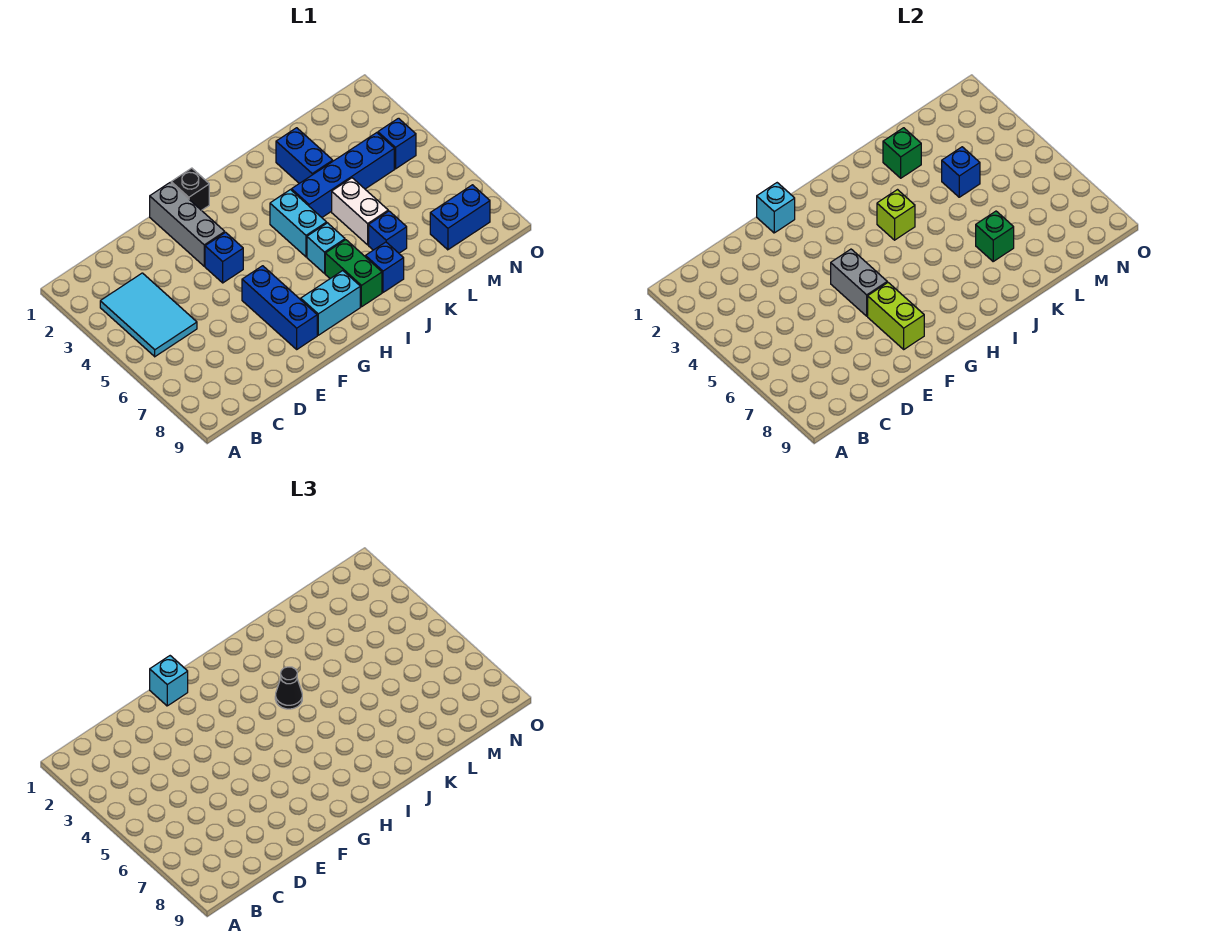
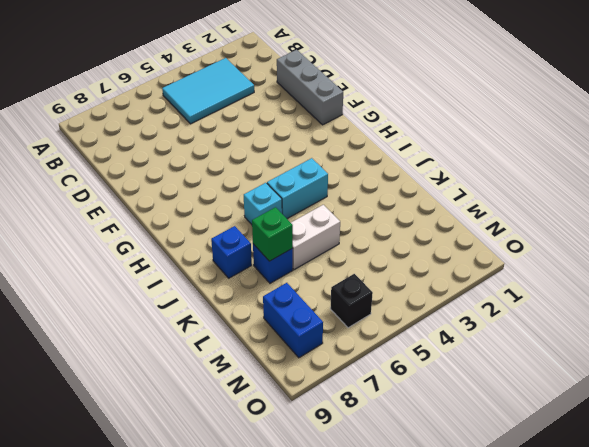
grey brick D1:F1 level 1 -> grey brick F1:F3 level 1
black brick N6 level 1 -> black brick G1 level 1
none -> blue brick F4 level 1
none -> blue brick F6:F8 level 1
none -> cyan brick G8:H8 level 1

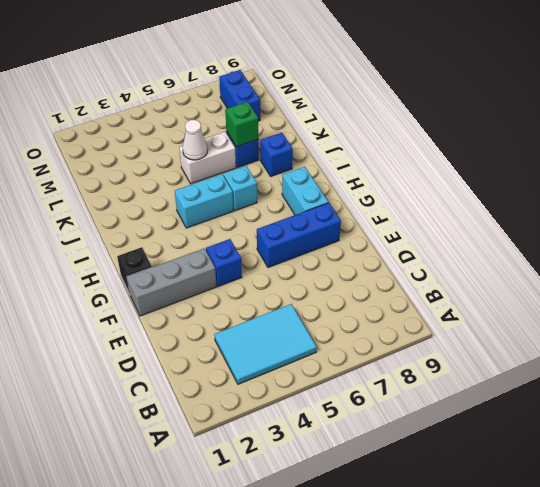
white cone K5 level 2 -> none
none -> green brick I7:I8 level 1
none -> blue brick J4:M4 level 1
none -> blue brick K2:K3 level 1

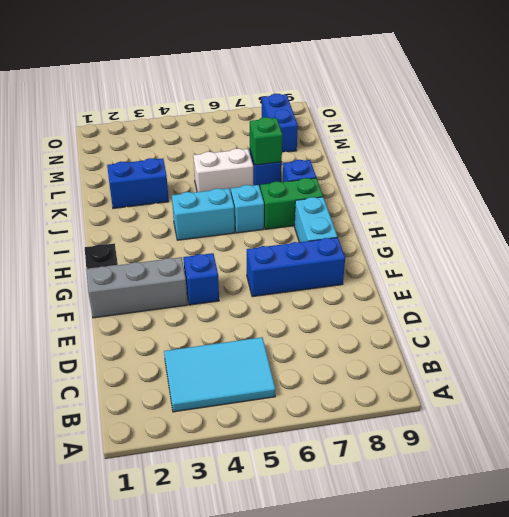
none -> blue brick J4:M4 level 1
none -> blue brick N4 level 1
none -> cyan brick F1 level 2

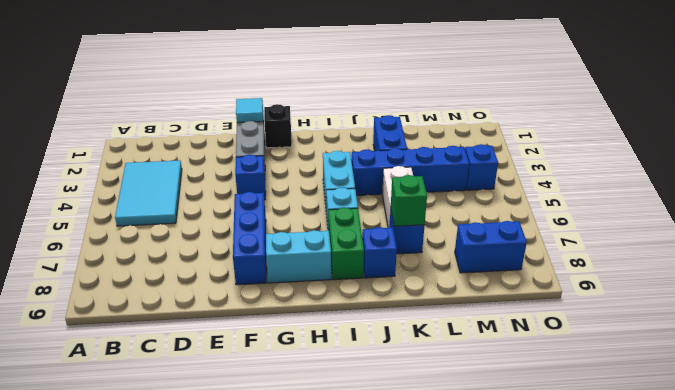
cyan tile F1 level 2 -> cyan brick F1 level 2
none -> grey brick F5:F6 level 2
none -> lime brick F7:F8 level 2
none -> lime brick I4 level 2

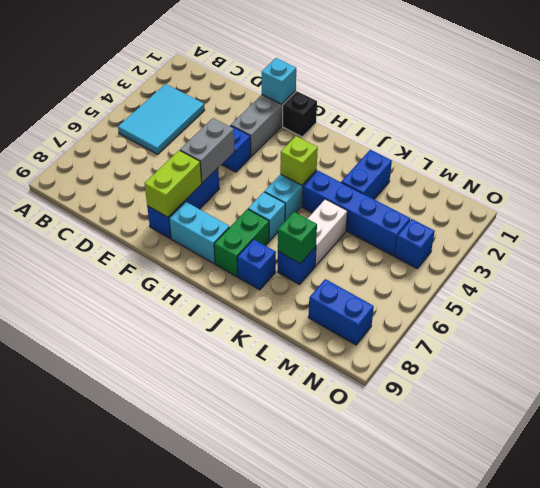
none -> green brick K2 level 2
none -> blue brick L4 level 2
none -> cyan brick F1 level 3

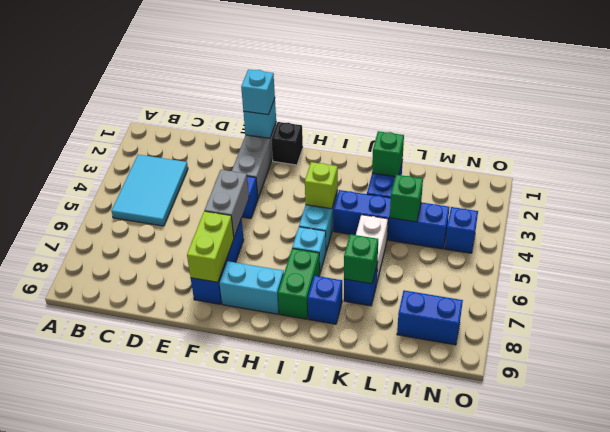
green brick L4 level 2 -> blue brick L4 level 2
none -> black cone I4 level 3

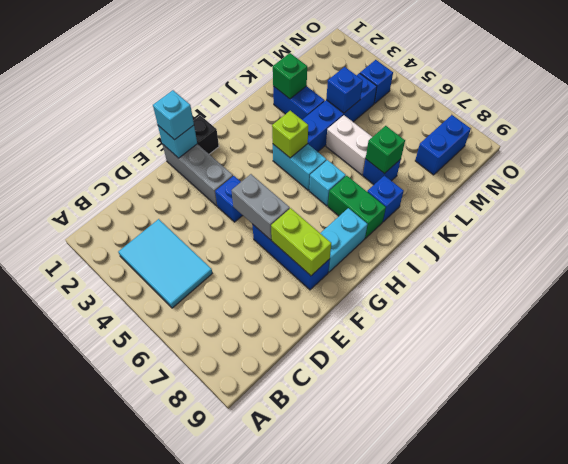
none -> black cone I4 level 3

